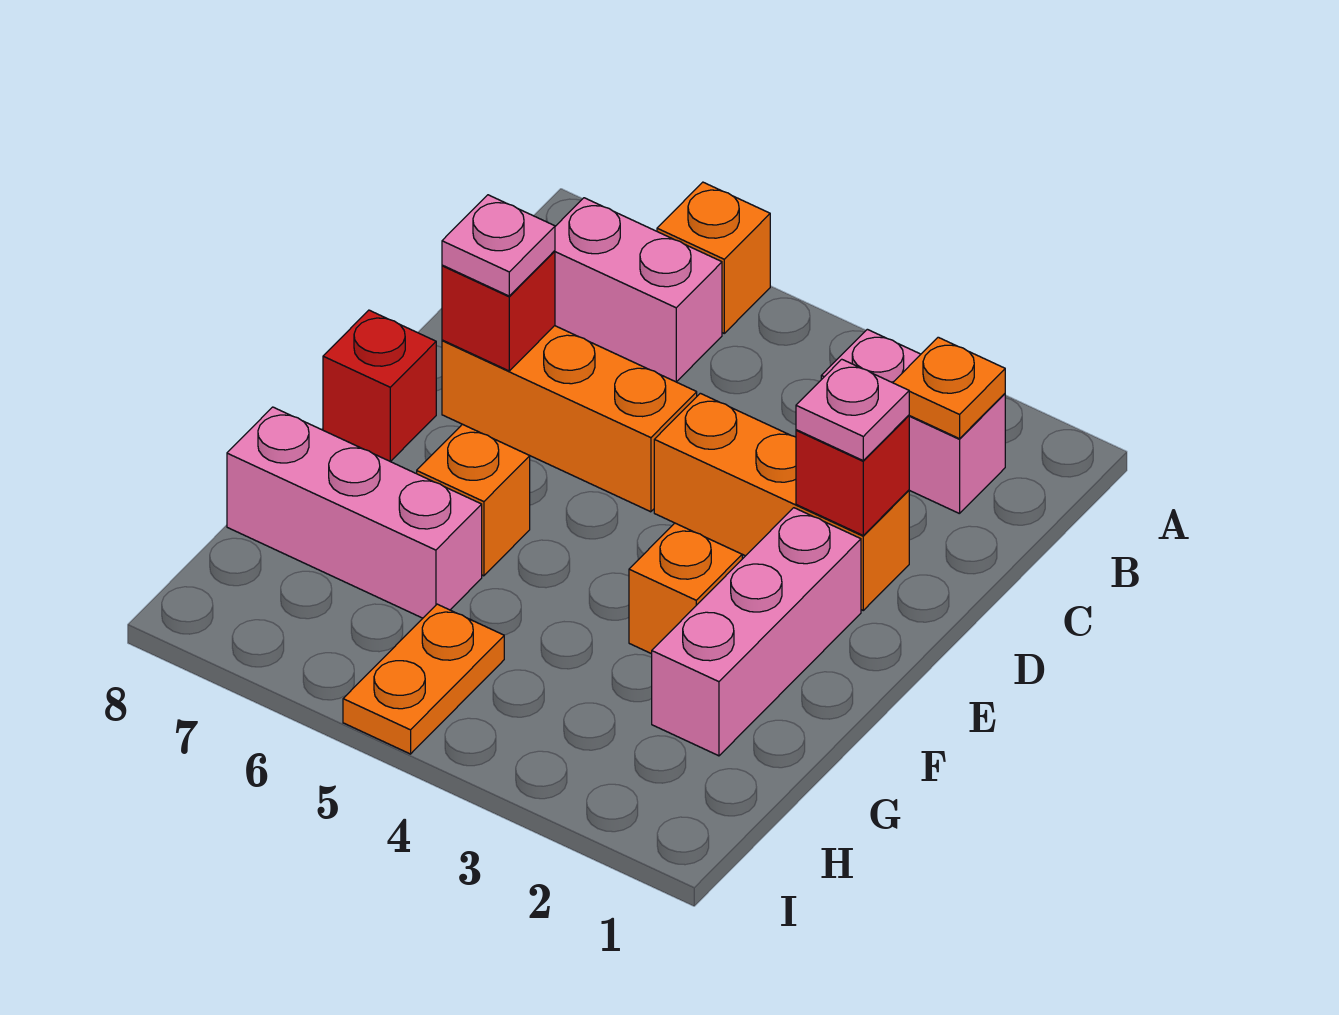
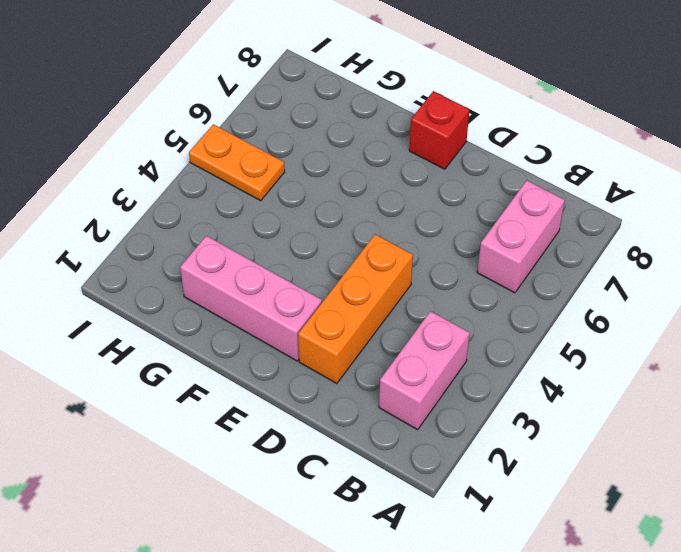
none -> orange brick A6 level 1
none -> orange brick D5:D7 level 1
none -> orange brick F3 level 1

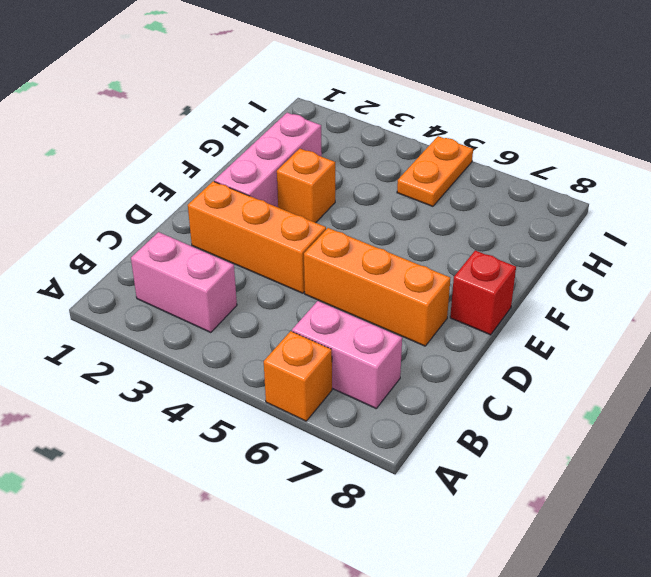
none -> orange brick F6 level 1
none -> pink brick G6:G8 level 1
none -> orange plate B2 level 2

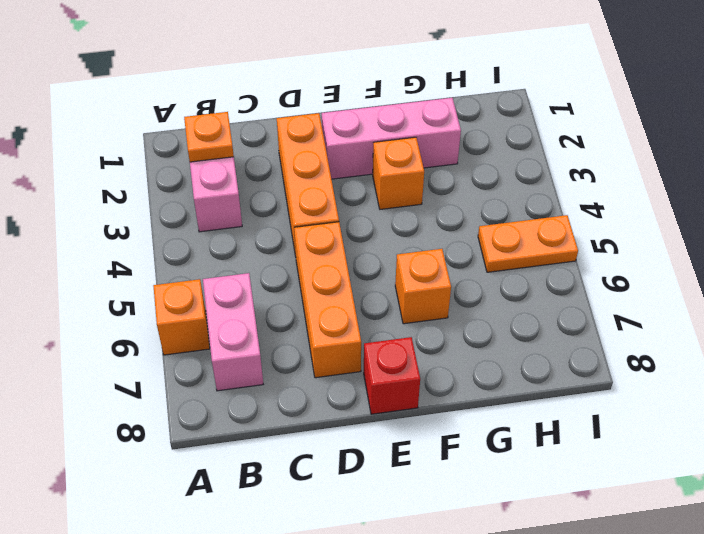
none -> pink brick G6:G8 level 1
none -> red brick D2 level 2
none -> red brick D7 level 2

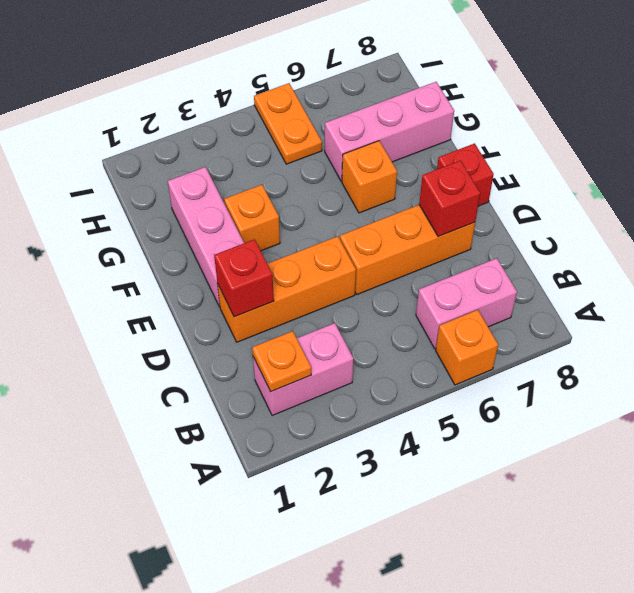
none -> pink plate D2 level 3
none -> pink plate D7 level 3

